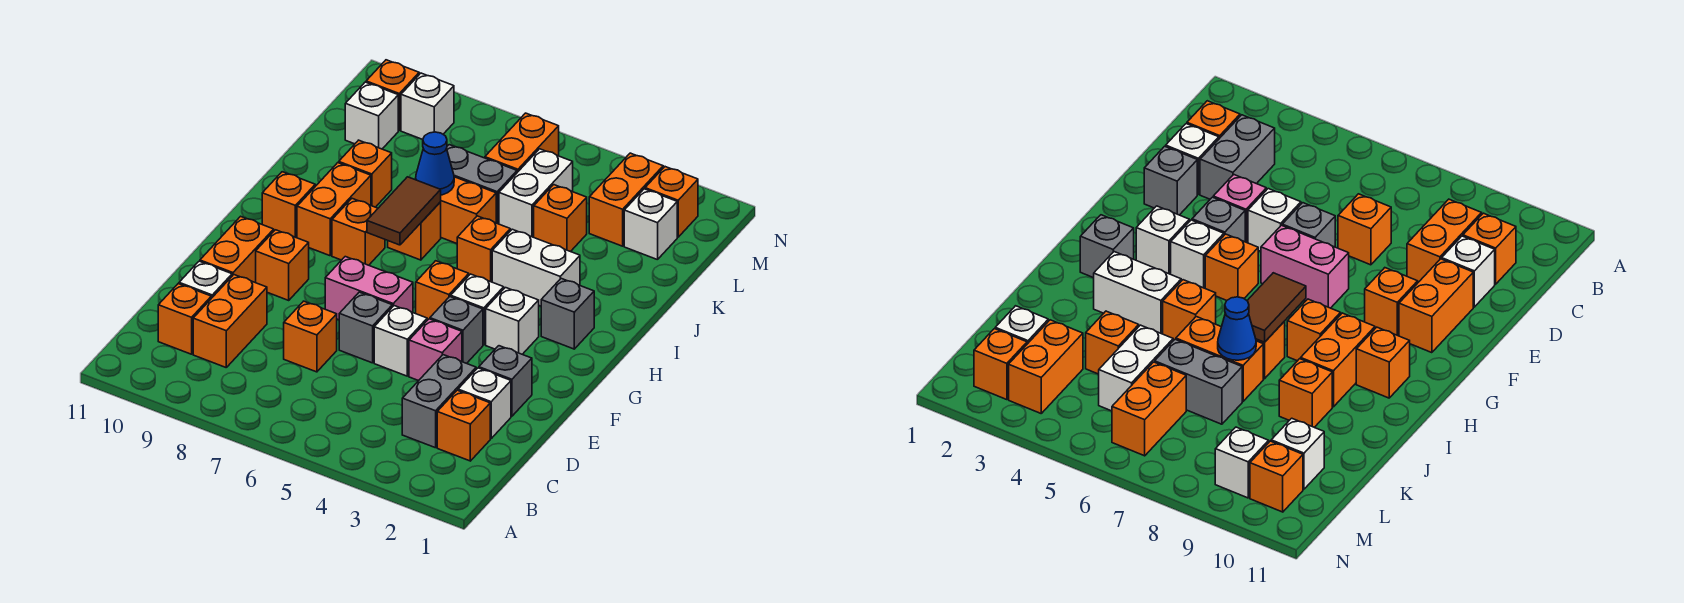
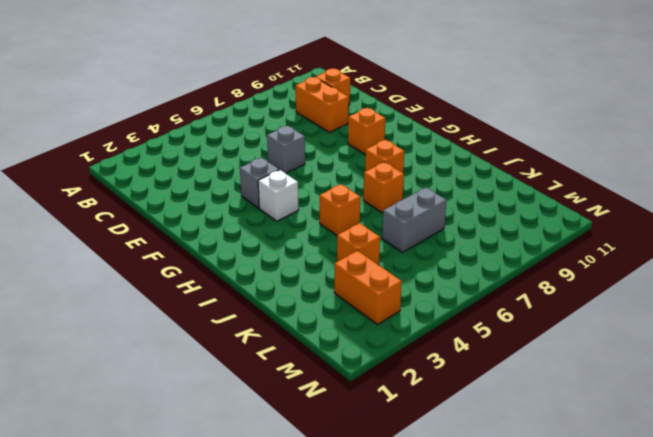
none -> orange brick C2 level 1
none -> grey brick C3:D3 level 1
none -> white brick D2 level 1
none -> orange brick D7 level 1

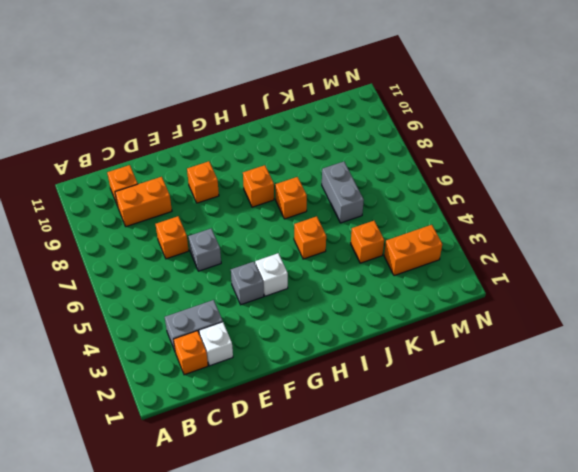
none -> white brick D10 level 1
none -> grey brick E2 level 1
none -> pink brick E4 level 1
none -> white brick E5 level 1

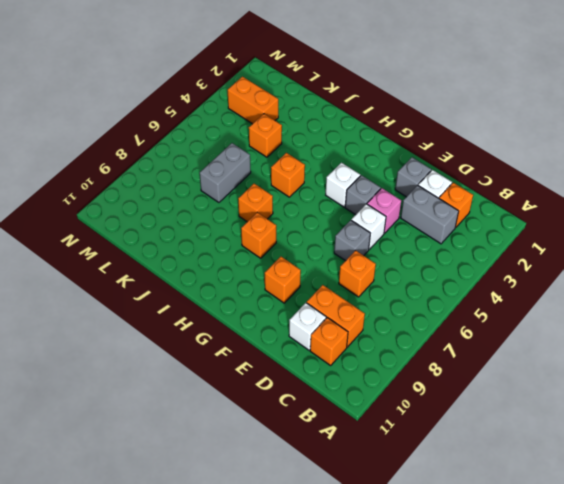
none -> orange brick E10:F10 level 1
none -> pink brick F6:F7 level 1
none -> white brick G3 level 1
none -> orange brick G5 level 1

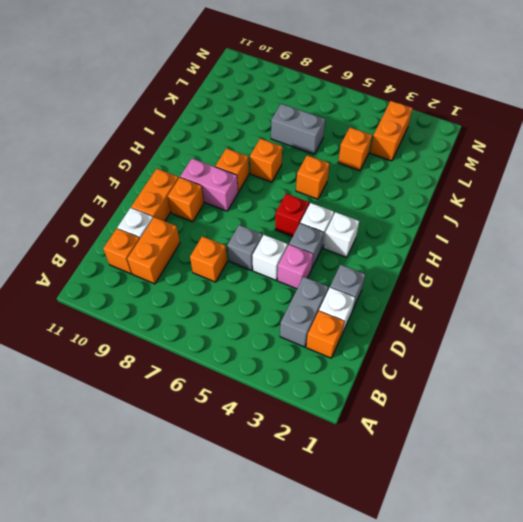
red brick G5 level 1 -> orange brick G5 level 1
pink brick G8:G9 level 1 -> pink brick F6:F7 level 1
none -> grey brick H2 level 1
none -> orange brick H9:I9 level 1
none -> orange brick H10 level 1
none -> white brick I3:I4 level 1

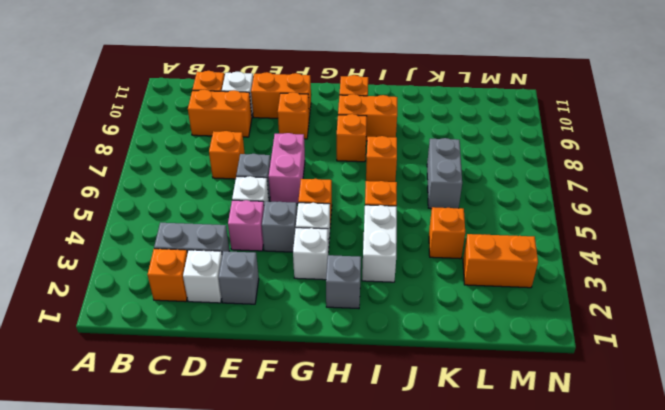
none -> orange brick J6:J7 level 1
none -> orange brick J9 level 1
none -> white brick K5:L5 level 1
none -> white brick L2 level 1

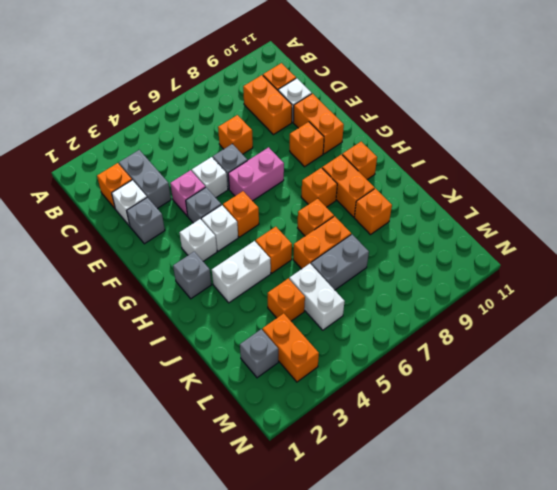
grey brick L2 level 1 -> white brick L2 level 1
none -> orange brick L6:M6 level 1
none -> white brick L10 level 1
none -> orange brick M2 level 1
none -> white brick M9 level 1

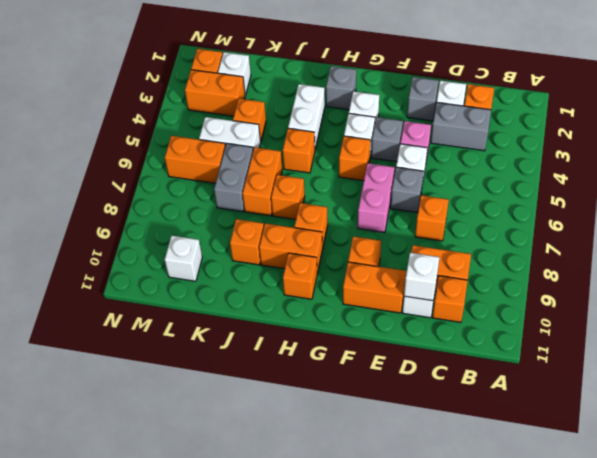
white brick D10 level 2 -> white brick M9 level 1
none -> orange brick M10 level 1
none -> brown tile H7:I7 level 2
none -> blue cone J7 level 2

